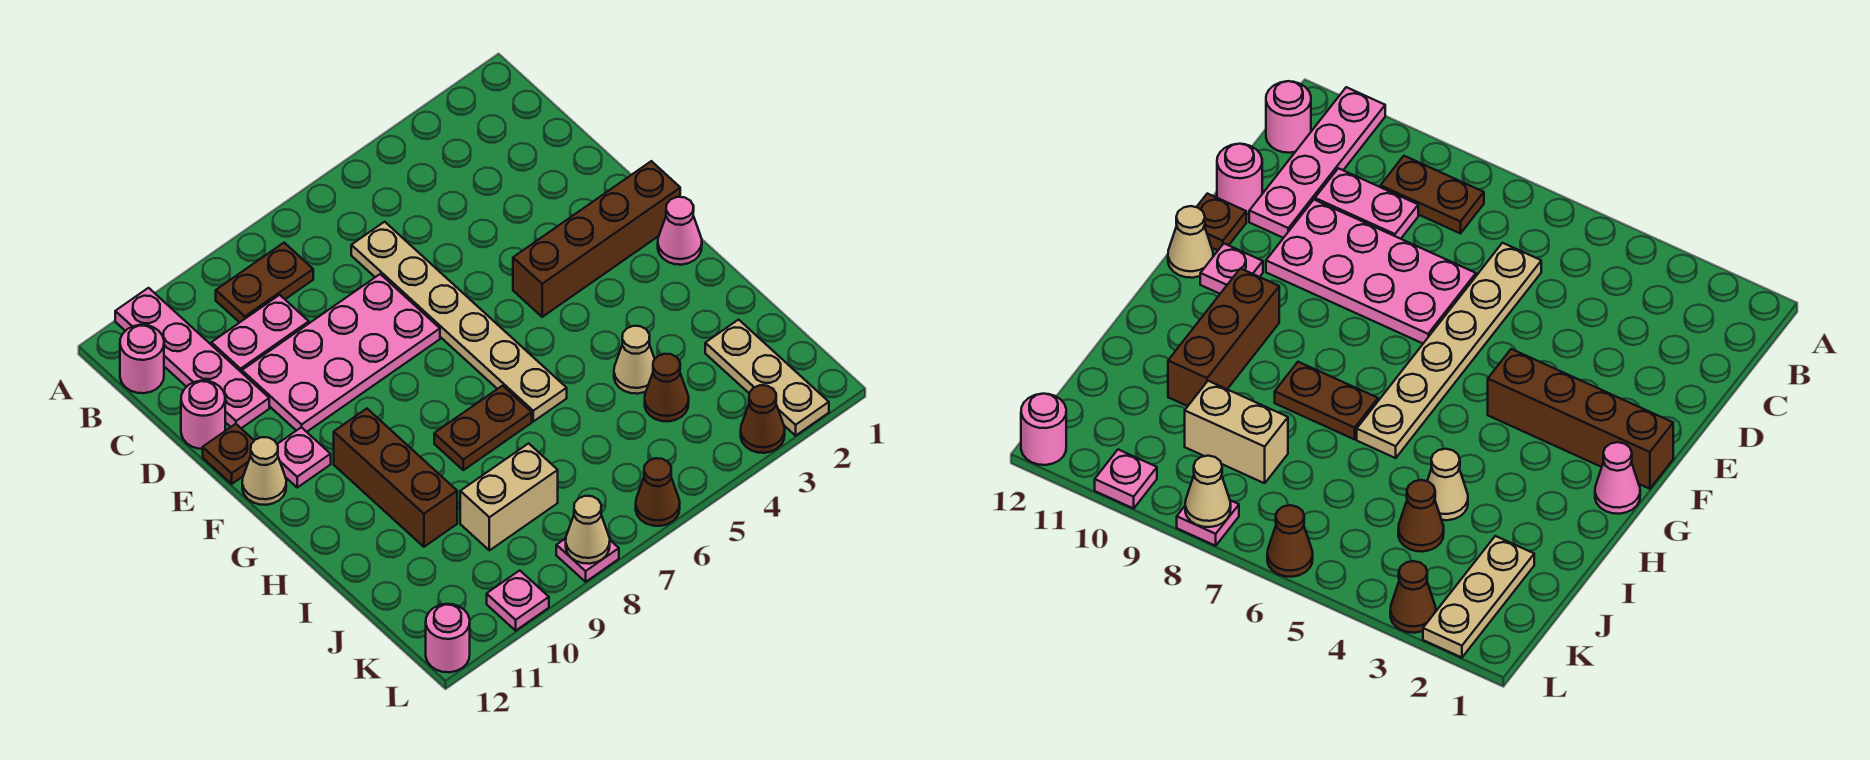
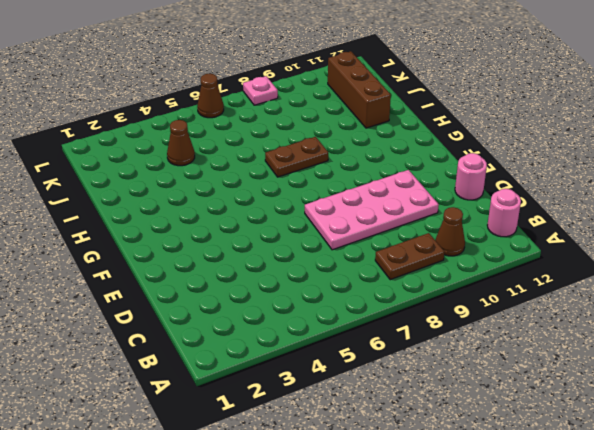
brown cone B10 level 1 -> brown cone L3 level 1
brown brick I11:K11 level 1 -> brown brick G10:I10 level 1
none -> pink plate A11:D11 level 1
none -> tan plate C6:H6 level 1
none -> pink plate C9:C10 level 1

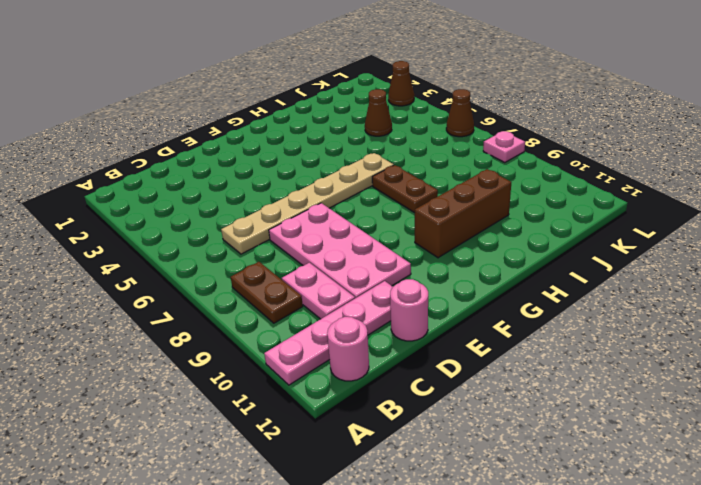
none -> brown plate E12 level 1
none -> brown brick F1:F4 level 1
none -> pink plate F11 level 1

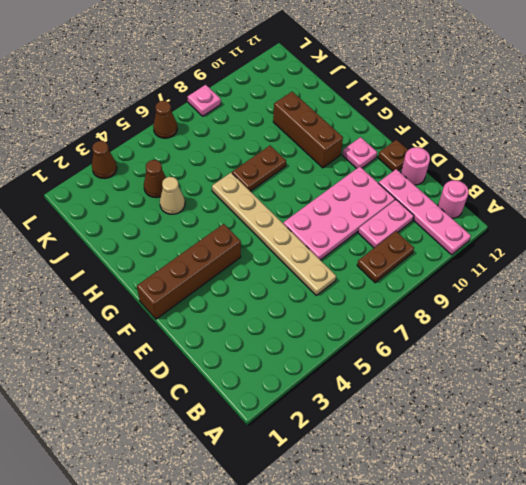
none -> tan cone F12 level 1
none -> pink cone G1 level 1
none -> tan plate J2:L2 level 1

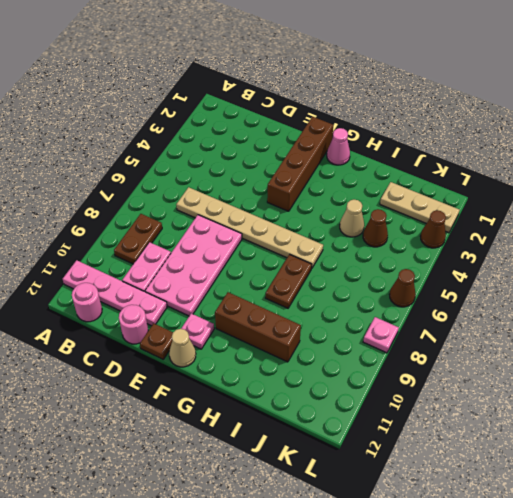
none -> tan brick J8:J9 level 1
none -> pink plate L10 level 1
none -> pink round brick L12 level 1

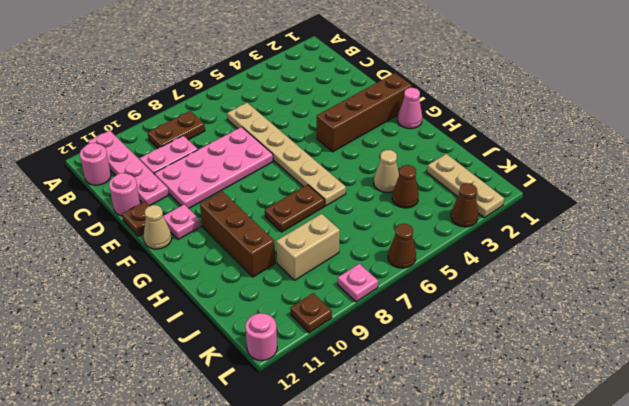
brown plate L10 level 1 -> pink plate L10 level 1
none -> tan cone L8 level 2

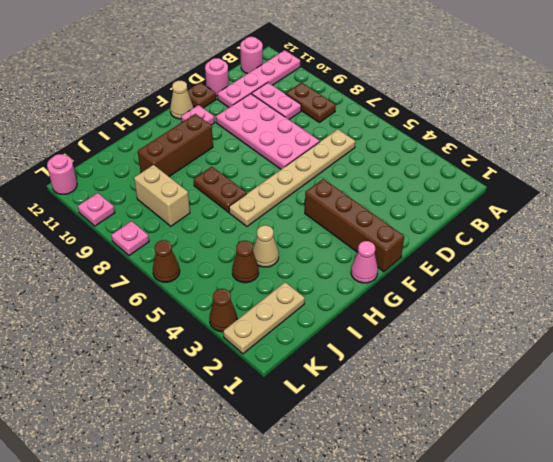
none -> tan cone L8 level 2

